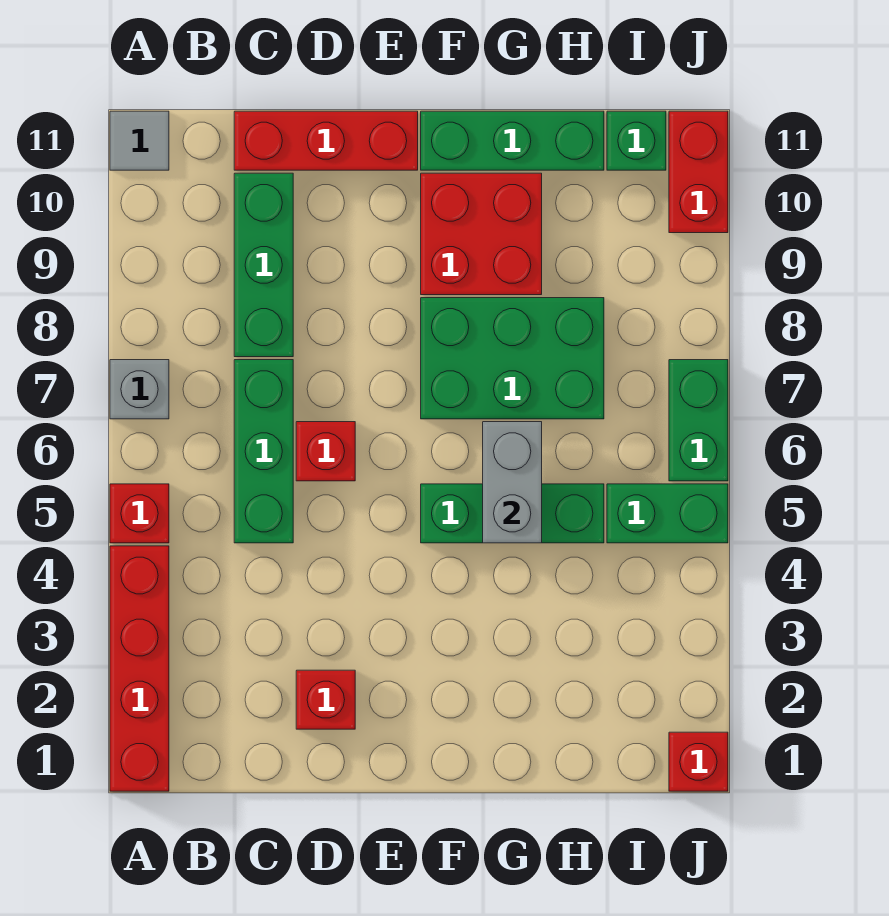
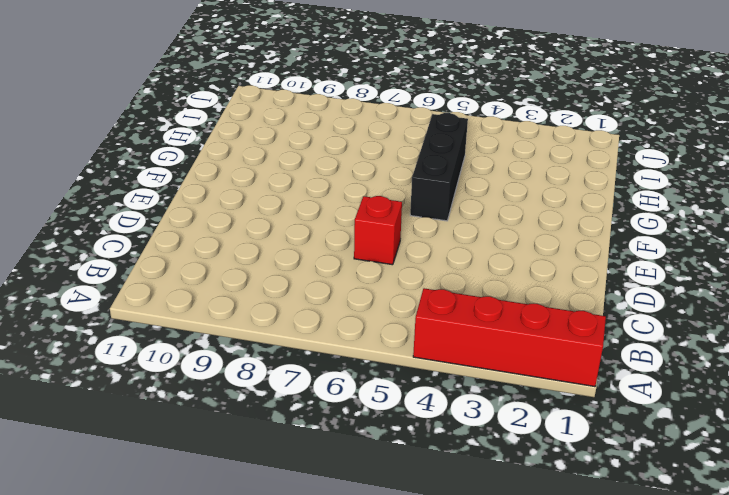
black brick F5:H5 level 1 -> green brick F5:H5 level 1
none -> red brick A5 level 1
none -> grey brick A7 level 1
none -> grey tile A11 level 1

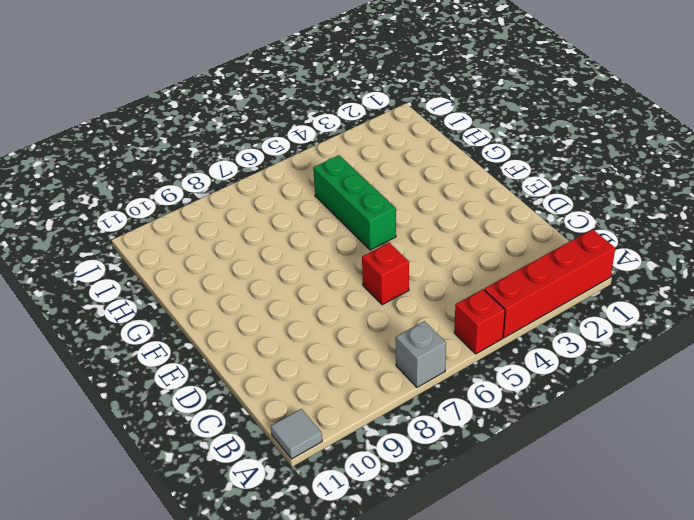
none -> green brick C5:C7 level 1
none -> green brick C8:C10 level 1
none -> red brick C11:E11 level 1

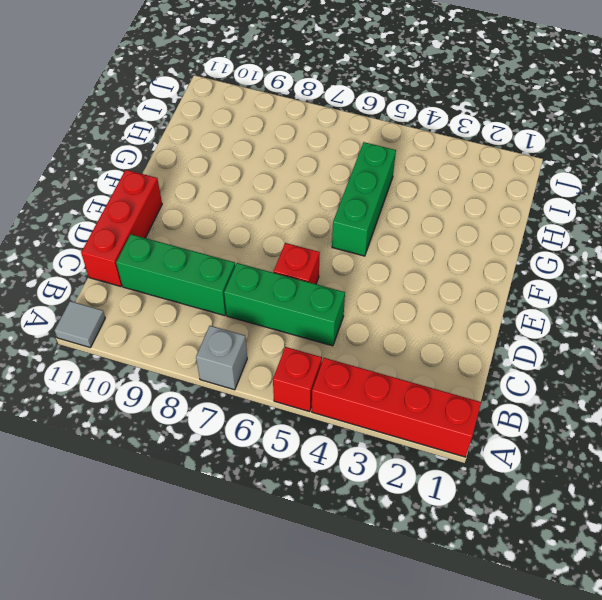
none -> red brick D2 level 1
none -> green brick F7:H8 level 1
none -> red brick F9:G10 level 1

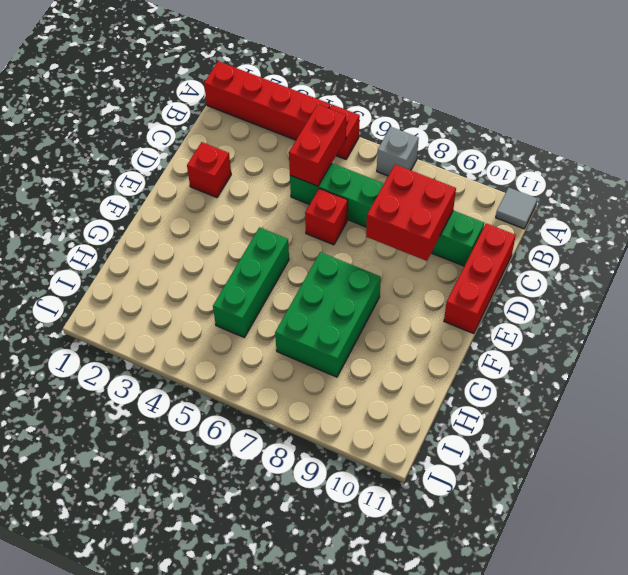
red brick B5:C5 level 2 -> red brick J10:J11 level 1
red brick C8:D9 level 2 -> red brick F9:G10 level 1
none -> green brick F11:H11 level 1
none -> green brick I5:J5 level 1
none -> green brick I11 level 1

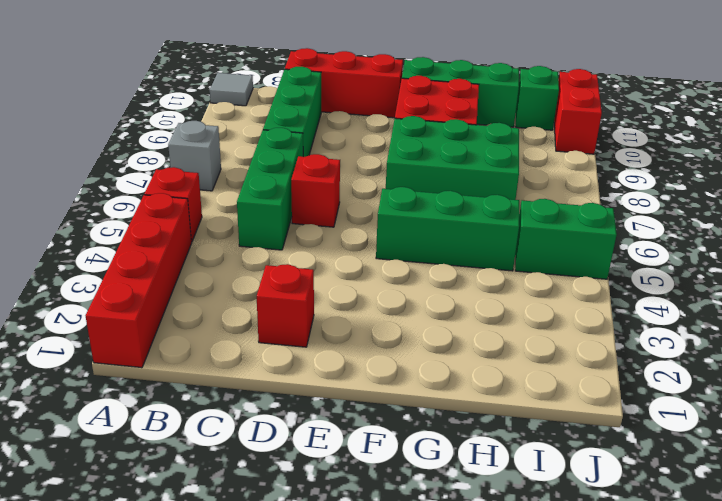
none -> red brick J1 level 1
none -> green brick J6:J7 level 1
none -> grey brick G5:G6 level 2

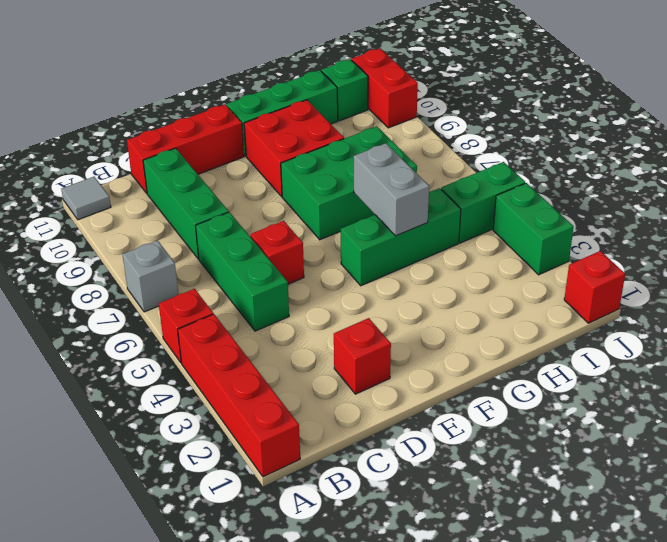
green brick J3:J4 level 1 -> green brick J6:J7 level 1

